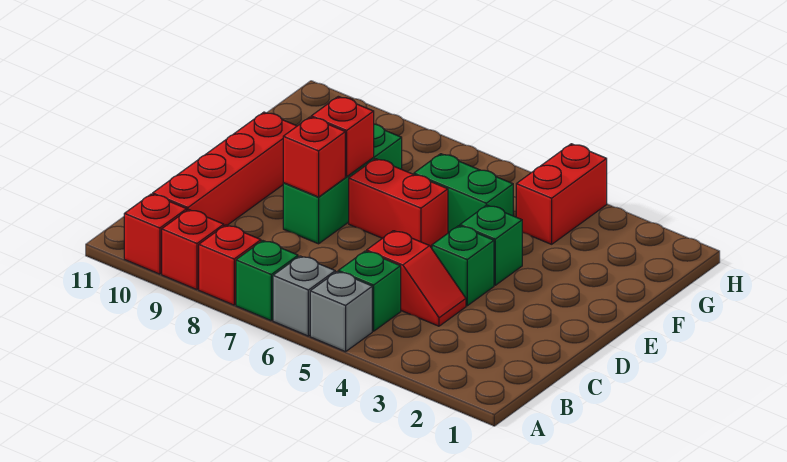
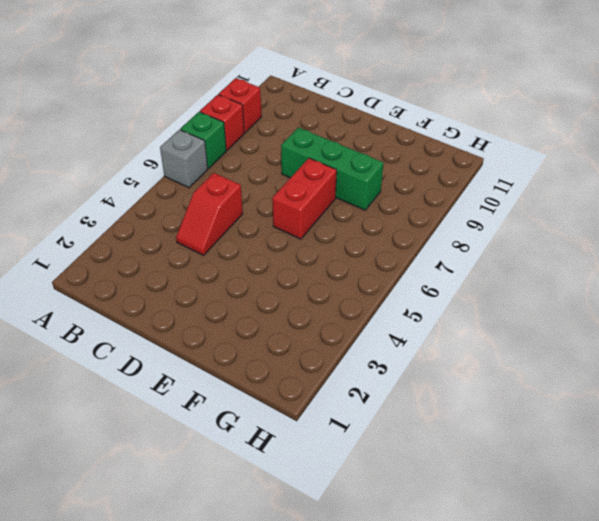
none -> grey brick A5 level 1
none -> red brick A10 level 1
none -> green brick B5 level 1

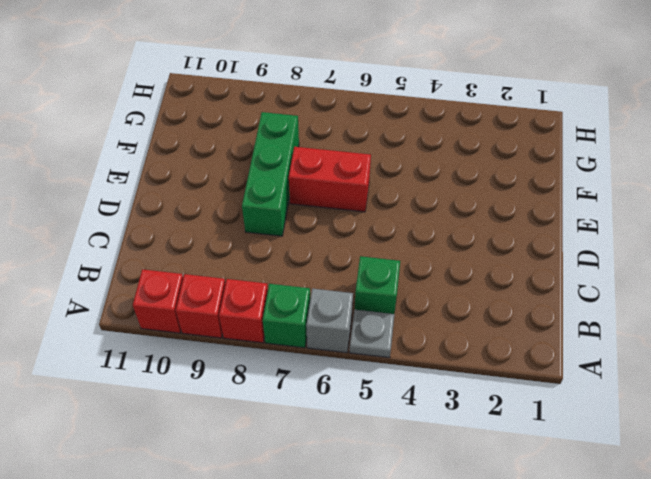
grey plate A5 level 1 -> grey brick A5 level 1
none -> red brick B10:E10 level 1
none -> red slope C4:C5 level 1 top 5
none -> green brick D4 level 1

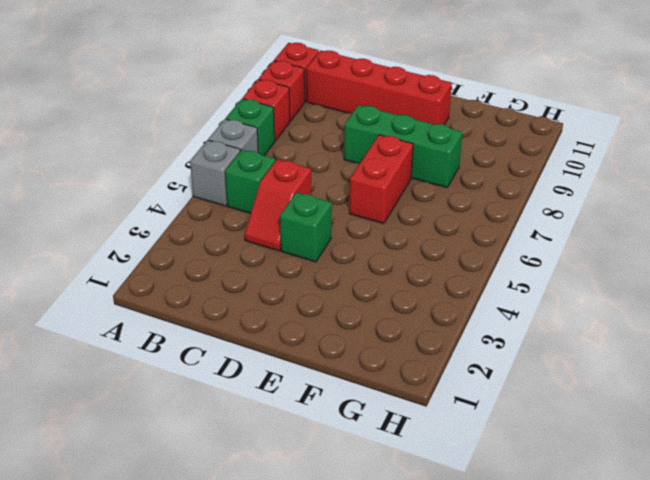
none -> green brick E4 level 1
none -> green brick F5:F6 level 1
none -> red brick G4:H4 level 1

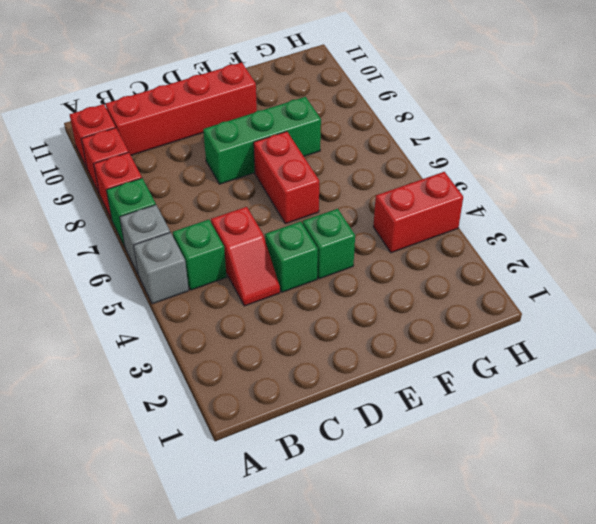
none -> green brick F5:F6 level 1
none -> red brick D8 level 2
none -> red brick E8 level 2

